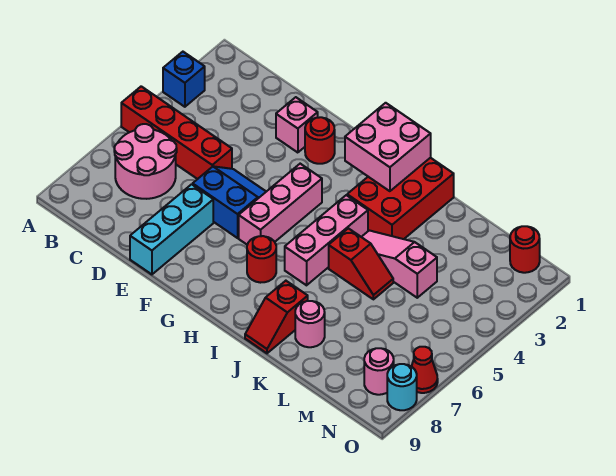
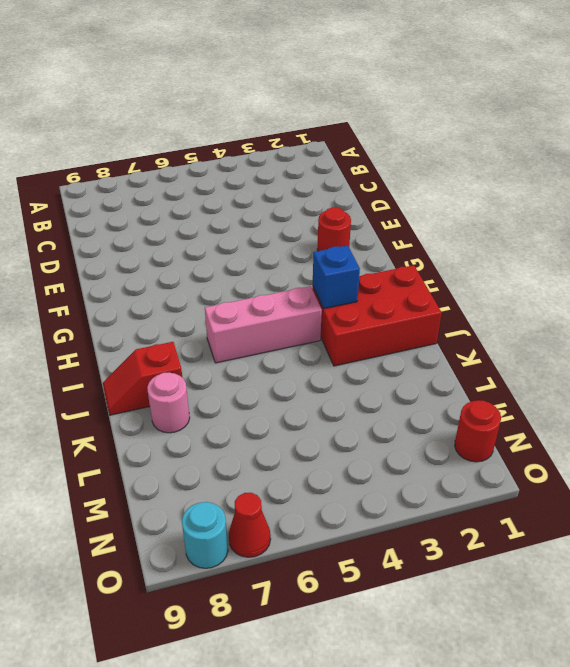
blue brick I3 level 2 -> blue brick A3 level 1
none -> red brick A5:D5 level 1
none -> pink round brick B6:C7 level 1
none -> pink brick E2 level 1

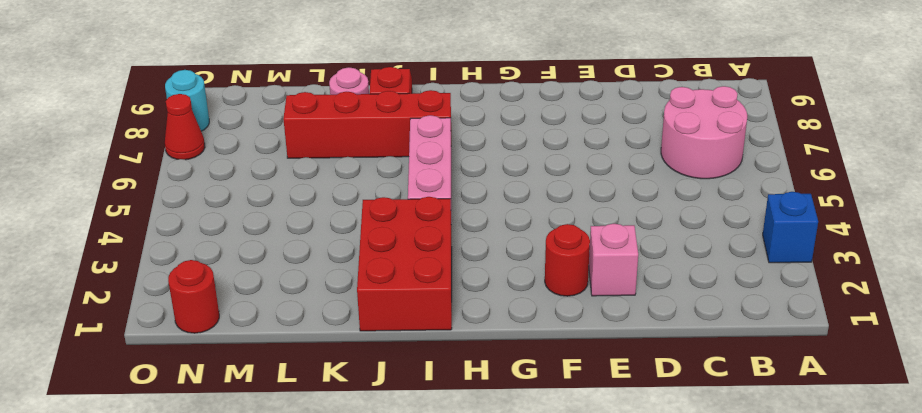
red brick I7:L7 level 1 -> red brick A5:D5 level 1
none -> blue slope E5:F6 level 1 top 6
none -> cyan brick E7:E9 level 1
none -> pink brick G4:G6 level 1

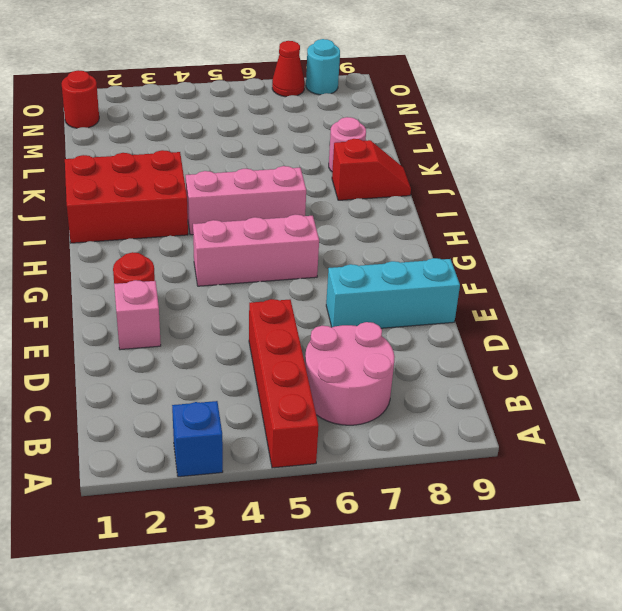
none -> blue slope E5:F6 level 1 top 6
none -> red round brick H7 level 1
none -> pink slope J4:L4 level 1 top L

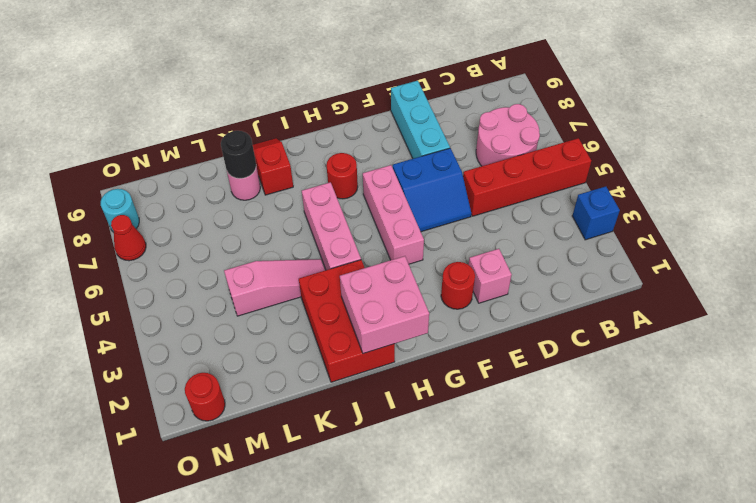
black round brick K8 level 2 -> none
none -> red slope J5:K5 level 1 top J
none -> pink round brick N8 level 1

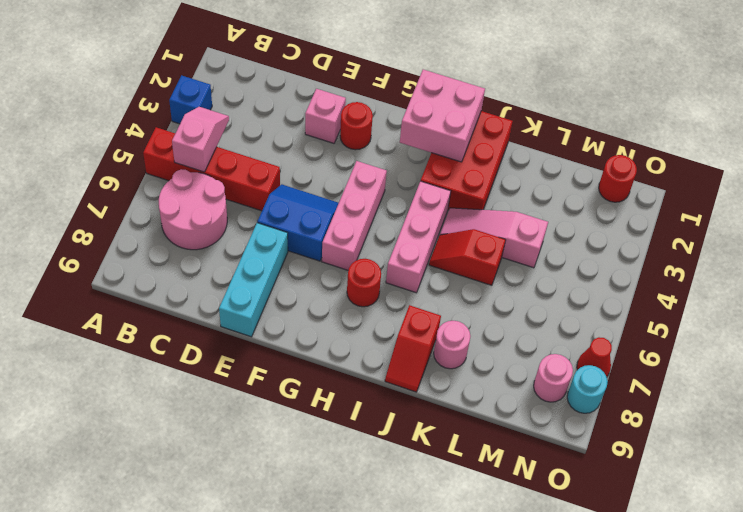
pink slope B4:B5 level 2 top 5 -> none
red slope J5:K5 level 1 top K -> red slope J5:K5 level 1 top J

